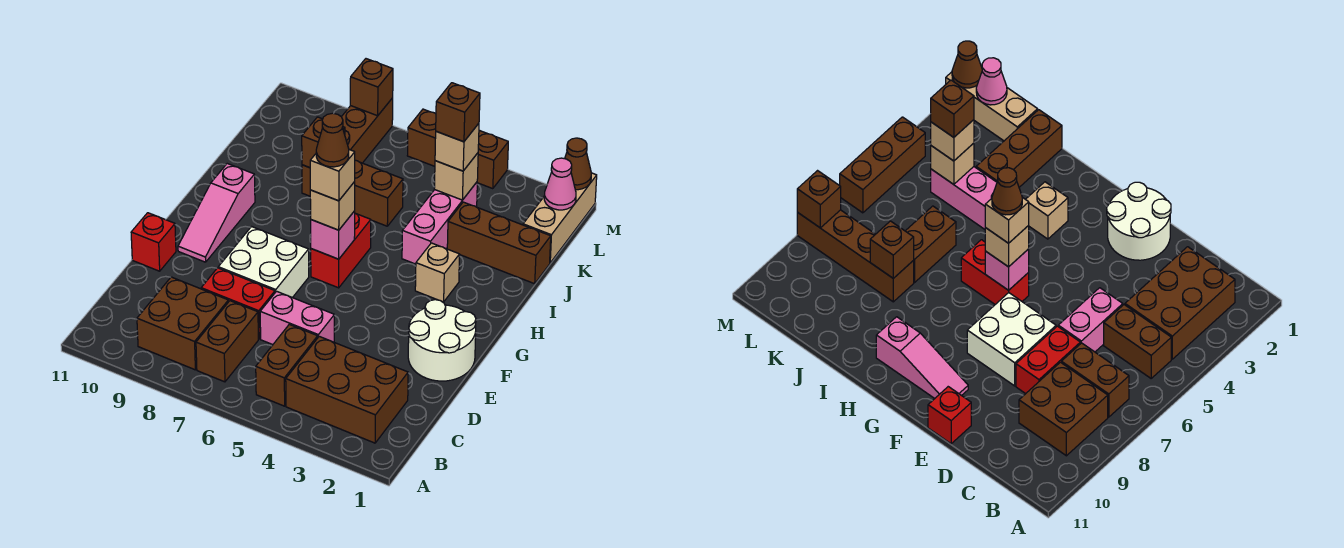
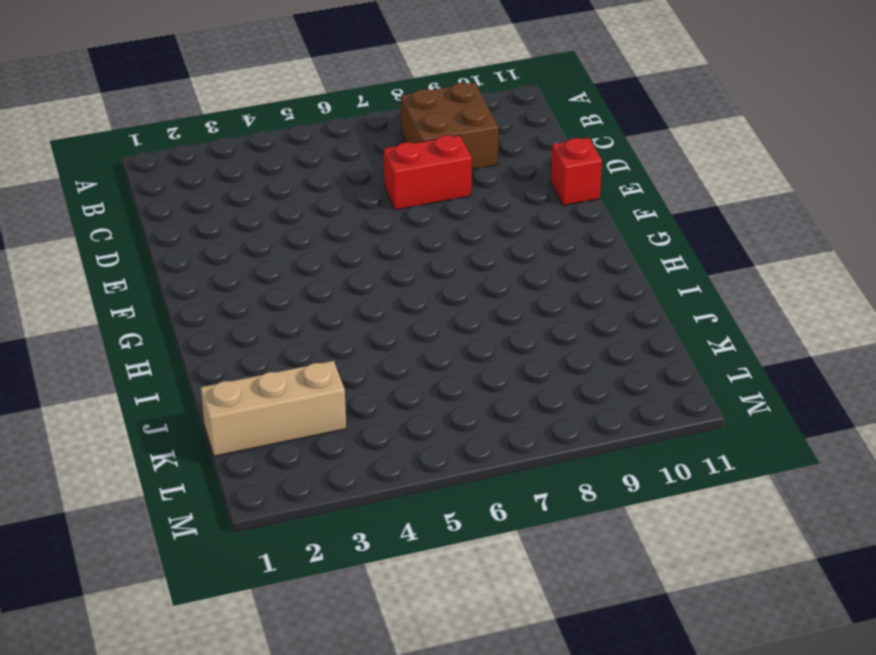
tan brick K1:K3 level 1 -> tan brick K1:M1 level 1
none -> brown brick B2:C4 level 1
none -> brown brick B5:C5 level 1
none -> brown brick B7:C7 level 1

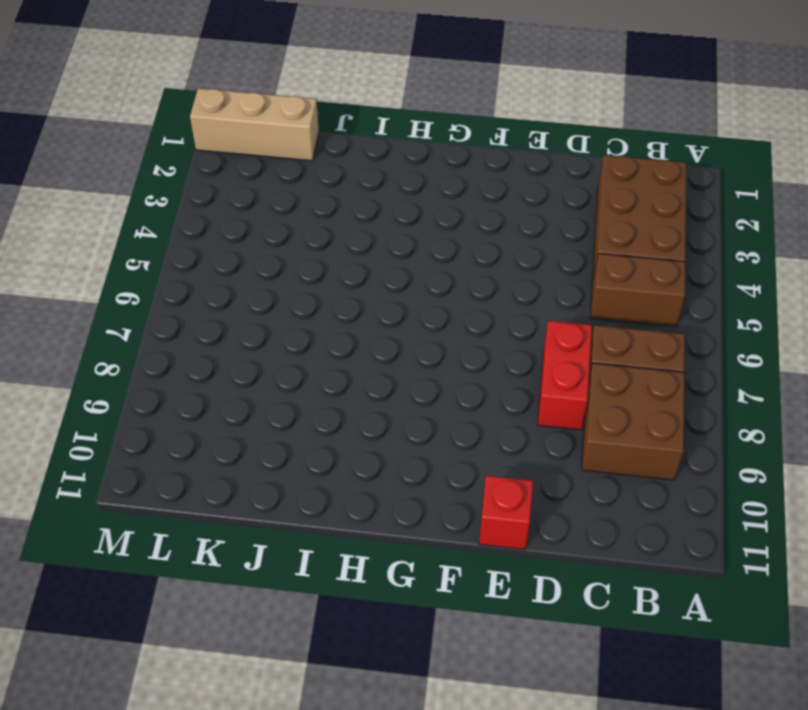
none -> pink brick D5:D6 level 1
none -> white round brick E1:F2 level 1
none -> white brick E7:F8 level 1

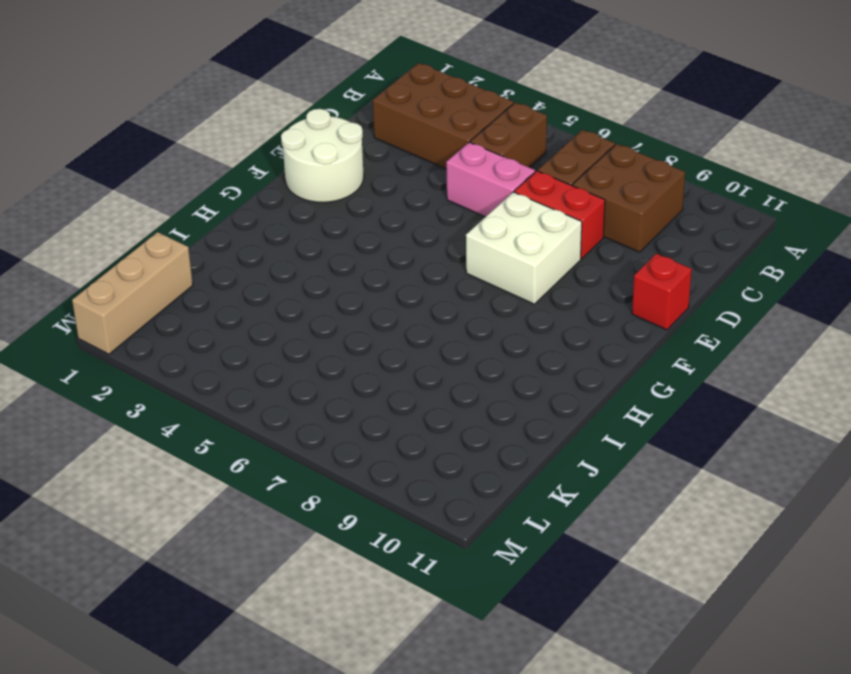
none -> pink slope F10:H10 level 1 top H
none -> red brick G6:H6 level 1
none -> tan brick H3 level 1

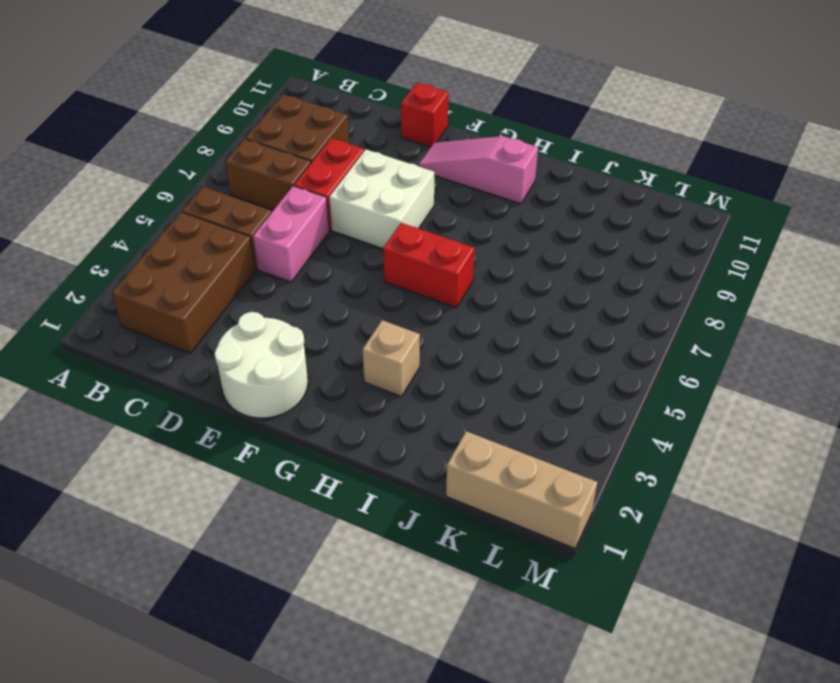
none -> pink brick I4:K4 level 1
none -> brown brick J1:J3 level 1
none -> brown brick J6:J7 level 1

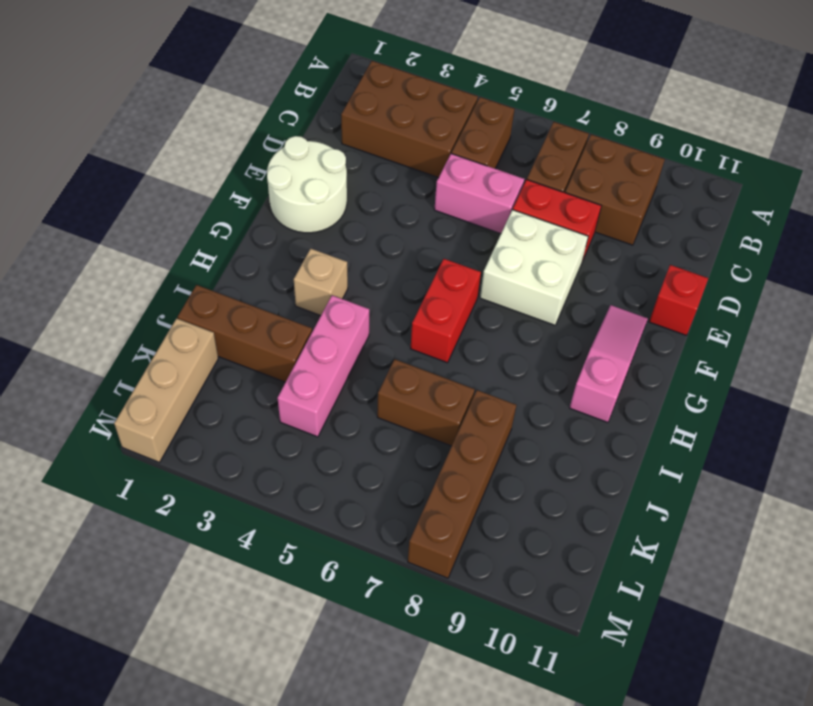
none -> brown brick M4:M6 level 1
none -> pink brick G6 level 2
none -> brown brick J8 level 2

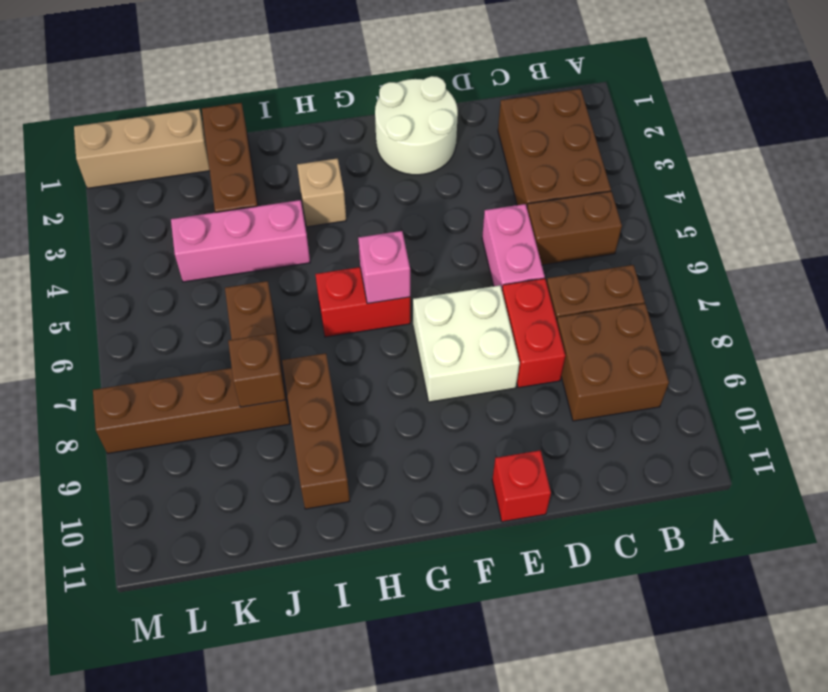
brown brick I8:I10 level 1 -> brown brick M4:M6 level 1
none -> pink slope F10:H10 level 1 top H
none -> tan brick K4 level 2
none -> pink cone L1 level 2

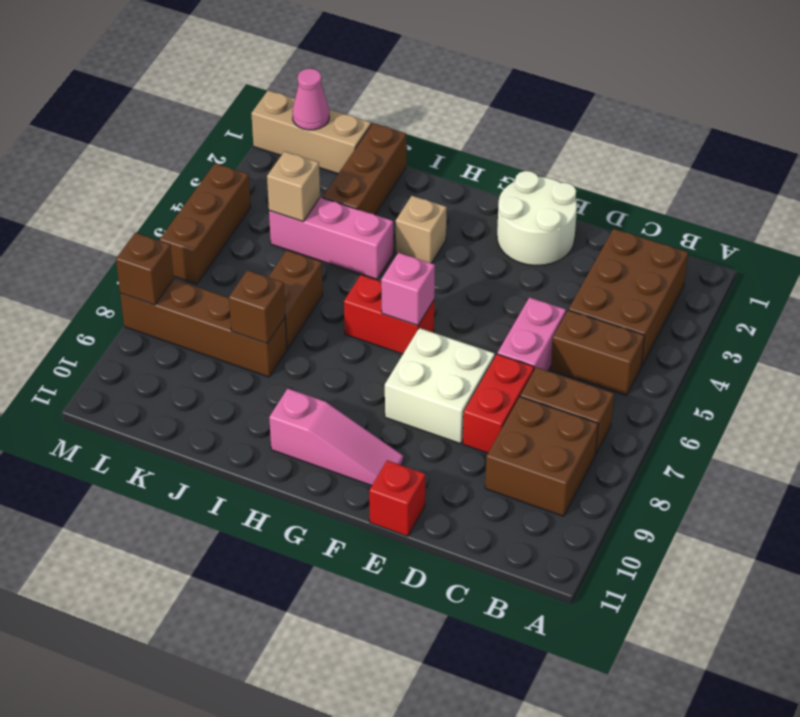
none -> brown cone M1 level 2
none -> tan brick G6 level 3
none -> tan brick K4 level 3

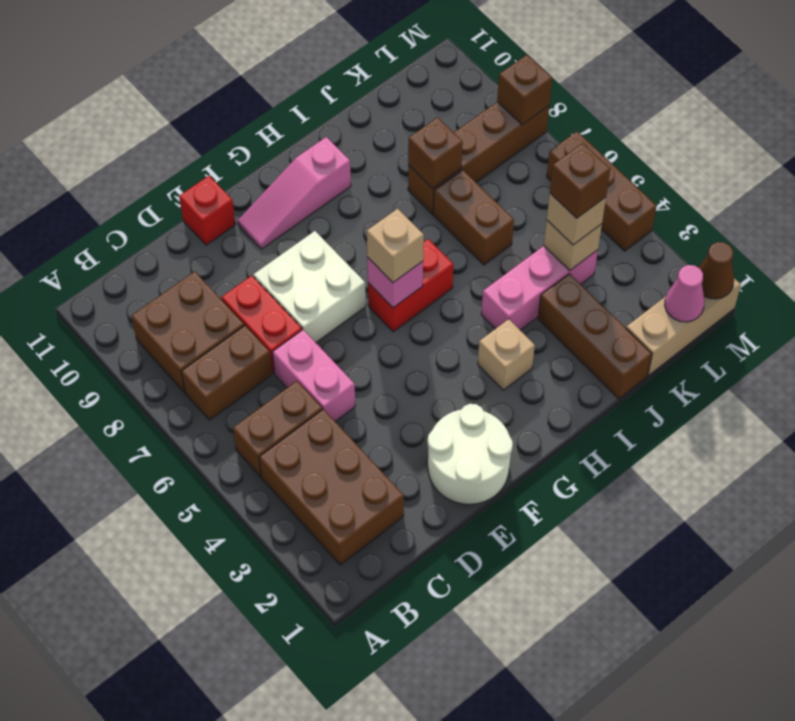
none -> tan brick G6 level 4
none -> brown cone G6 level 5

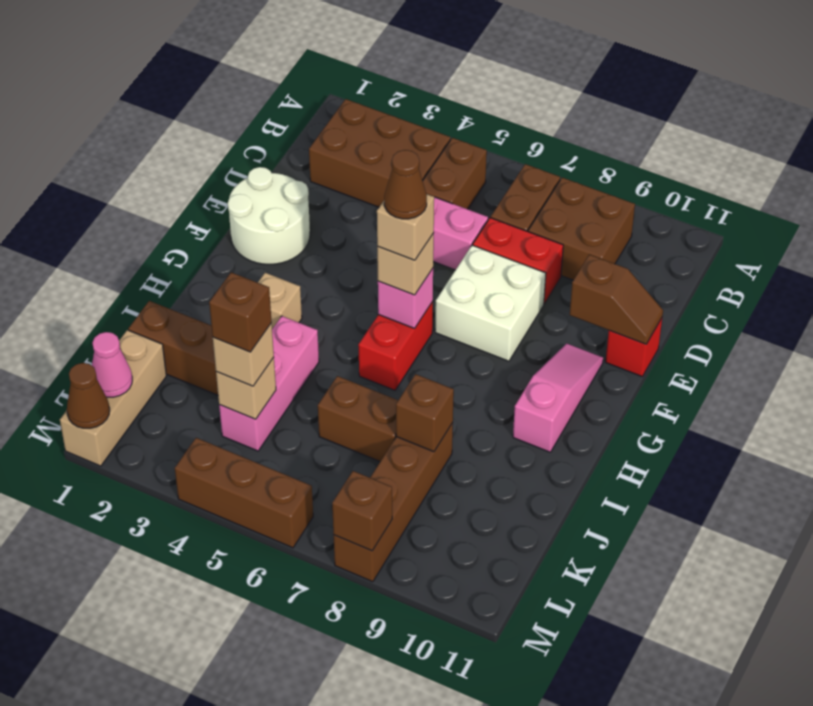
brown slope E10:E11 level 2 top 10 -> none

